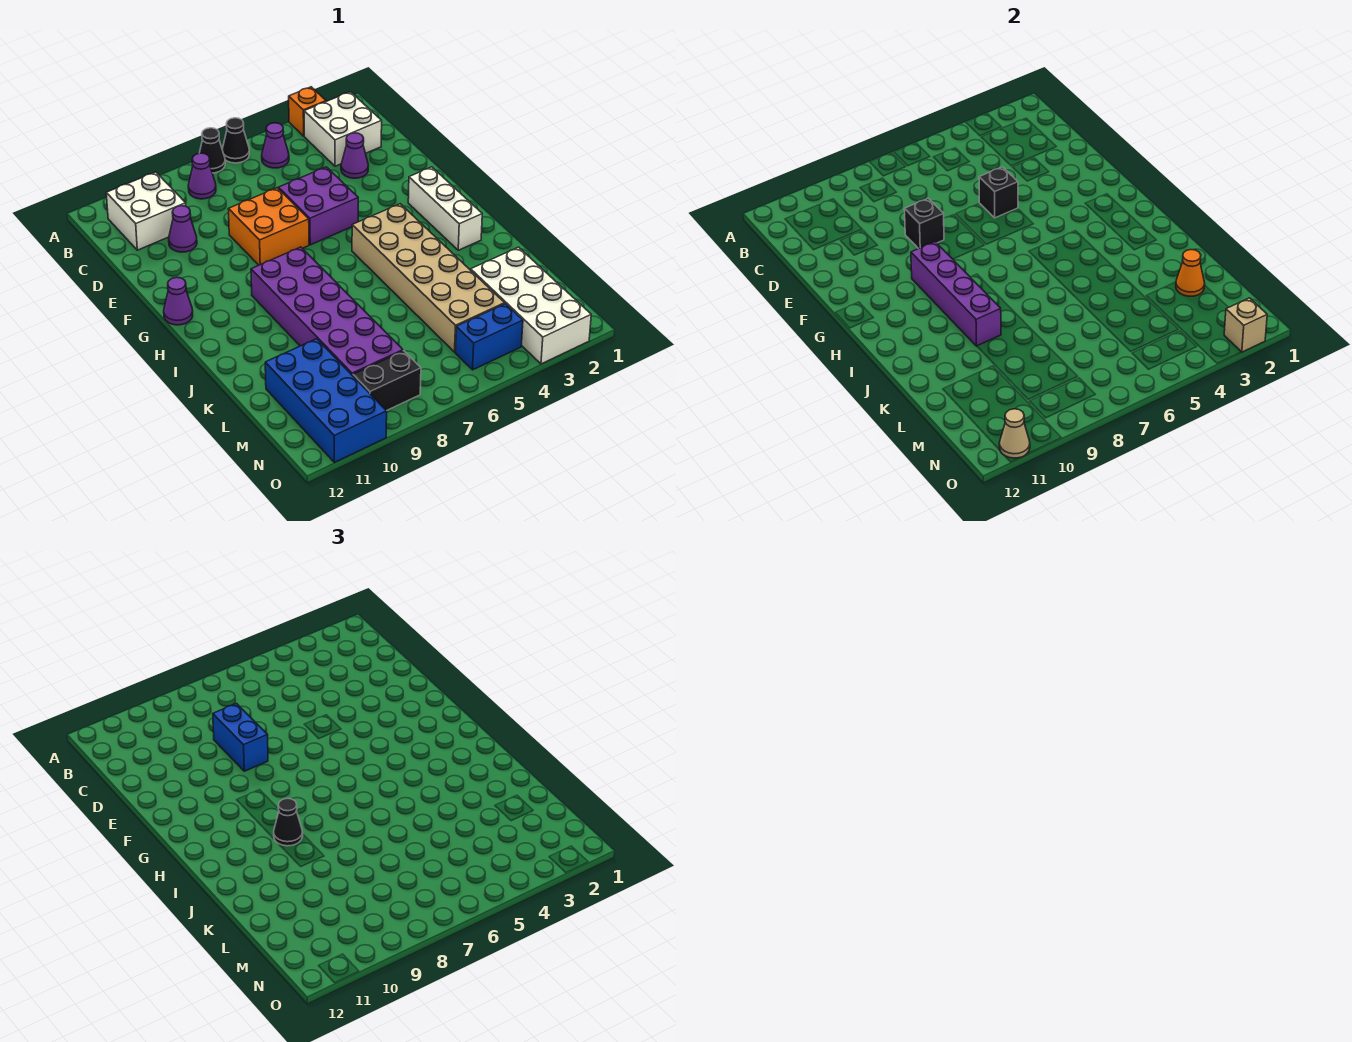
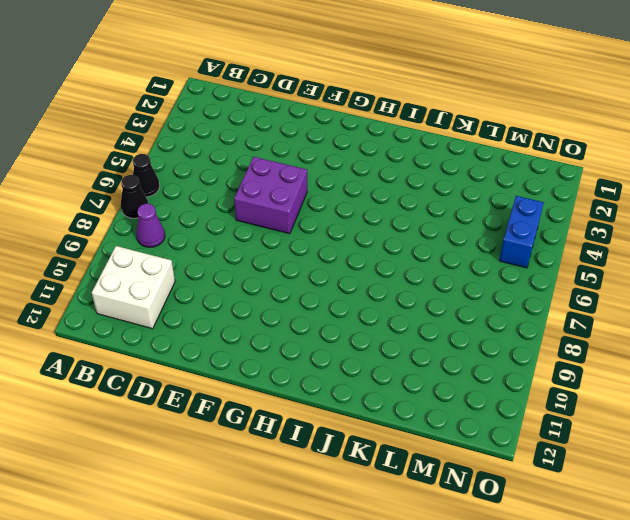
none -> orange brick A3 level 1
none -> white brick B2:C3 level 1
none -> purple cone B5 level 1

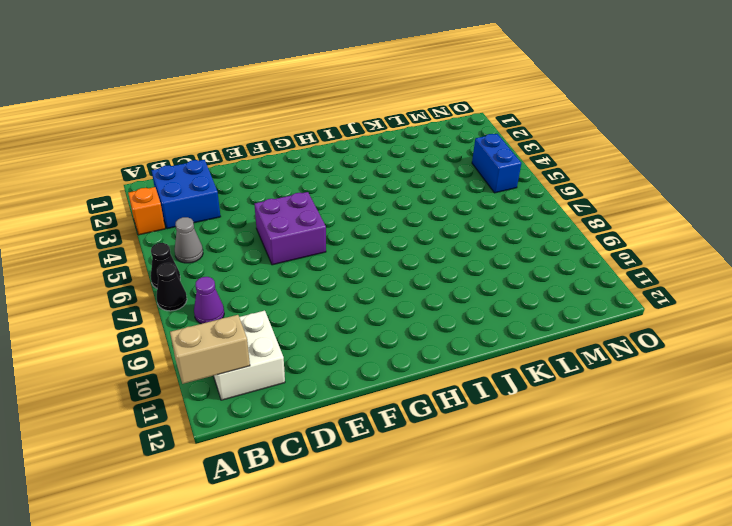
tan brick A11:B11 level 2 -> none
blue brick B2:C3 level 1 -> white brick B2:C3 level 1
grey cone B5 level 1 -> purple cone B5 level 1
none -> purple cone D3 level 1
none -> purple cone D10 level 1
none -> orange brick E7:F8 level 1

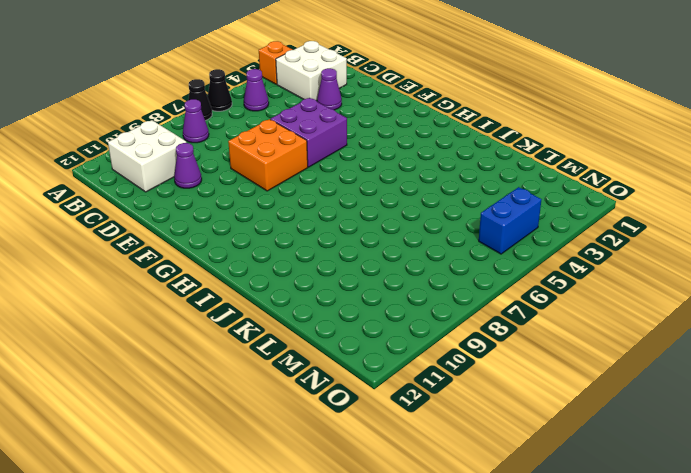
none -> white brick G2:I2 level 1
none -> purple cone G12 level 1
none -> tan brick H4:M5 level 1

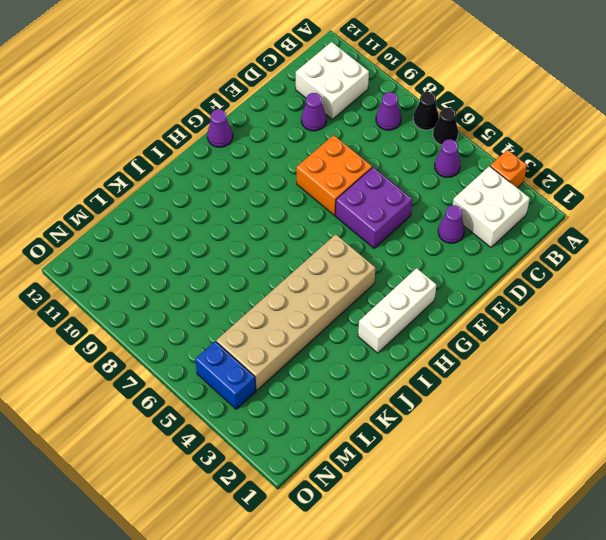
none -> purple brick H8:M9 level 1
none -> white brick L2:O3 level 1
none -> blue brick L10:O11 level 1

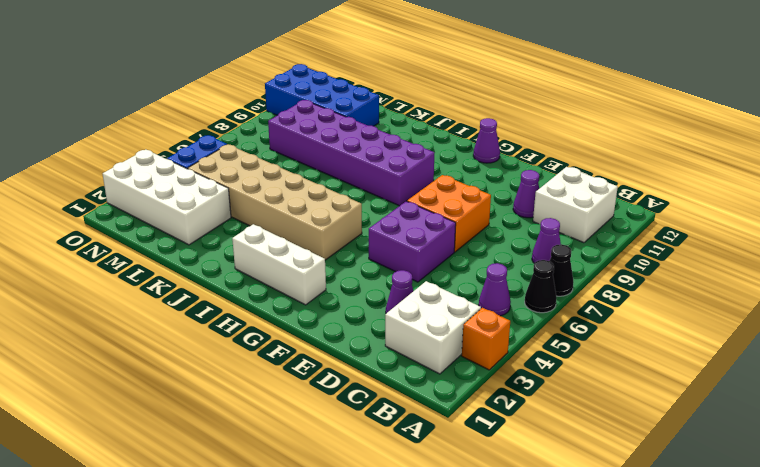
none -> black brick N8:N9 level 1
none -> black brick E5 level 2
none -> black brick E8 level 2

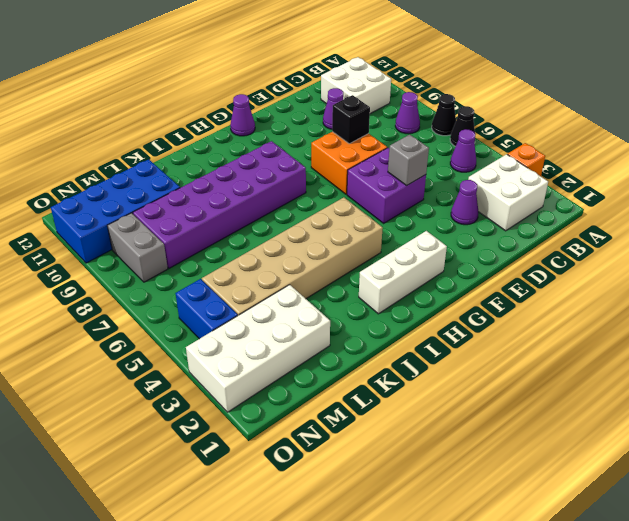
grey brick E5 level 2 -> black brick E5 level 2
grey brick N8:N9 level 1 -> black brick N8:N9 level 1
none -> purple brick G9:J9 level 2
none -> orange cone L2 level 2
none -> tan brick O2 level 2

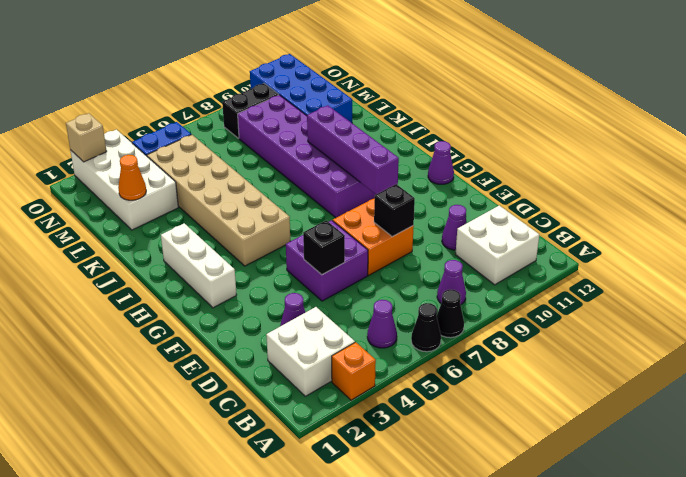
none -> tan cone O11 level 2
none -> blue brick D8:E8 level 3
none -> black cone I9 level 3

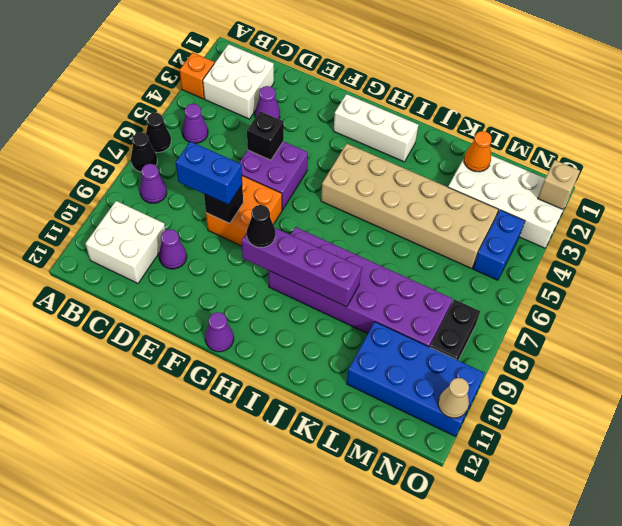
black cone G9 level 3 -> black cone I9 level 3

